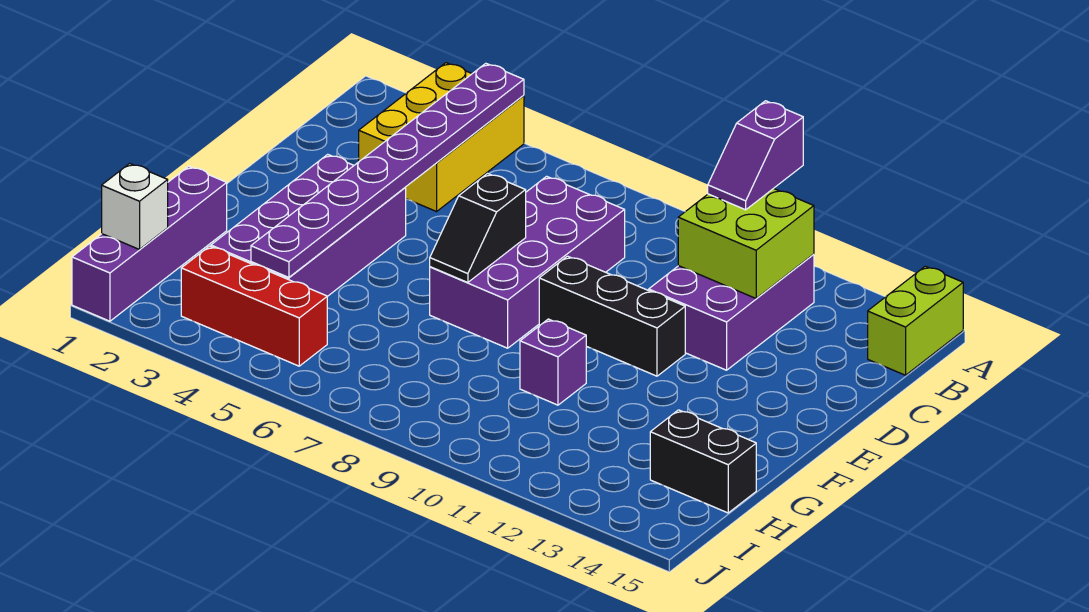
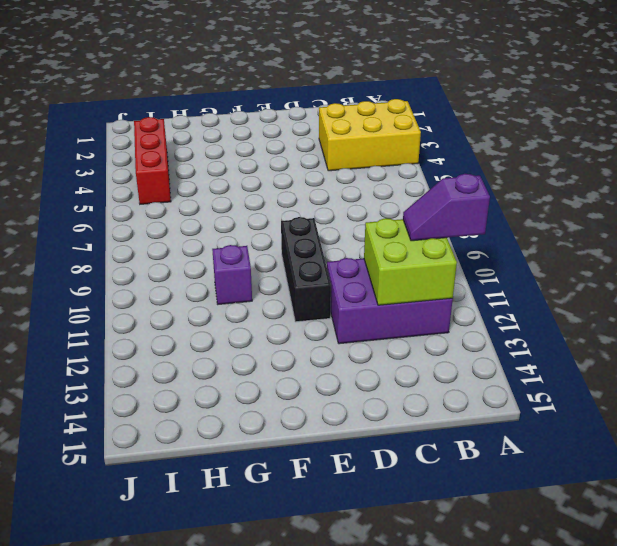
none -> lime brick A15:B15 level 1
none -> purple brick C7:F8 level 1
none -> purple brick E3:H4 level 1

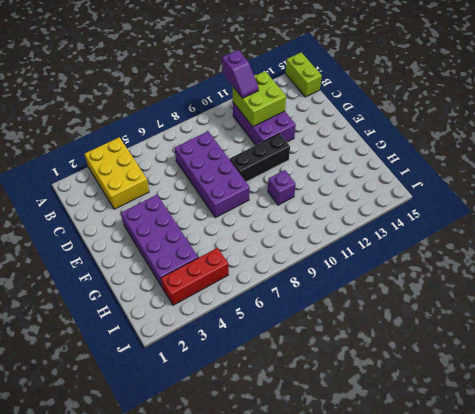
none -> purple brick G1:J1 level 1
none -> black brick H14:H15 level 1
none -> purple plate A4:H4 level 2

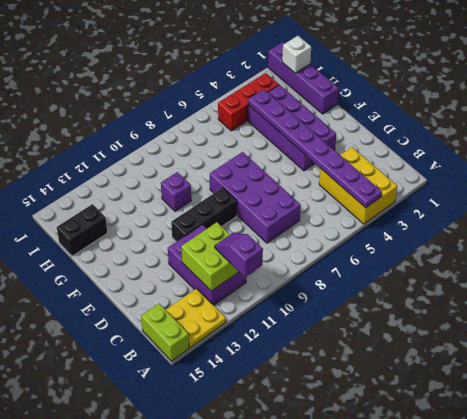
yellow plate A13:B14 level 1 -> none
none -> black slope E7:F7 level 2 top E

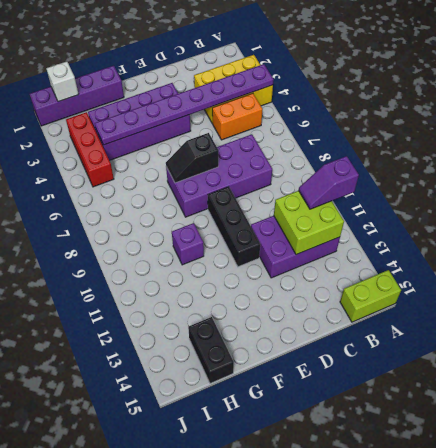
orange brick B5:C5 level 1 -> none

